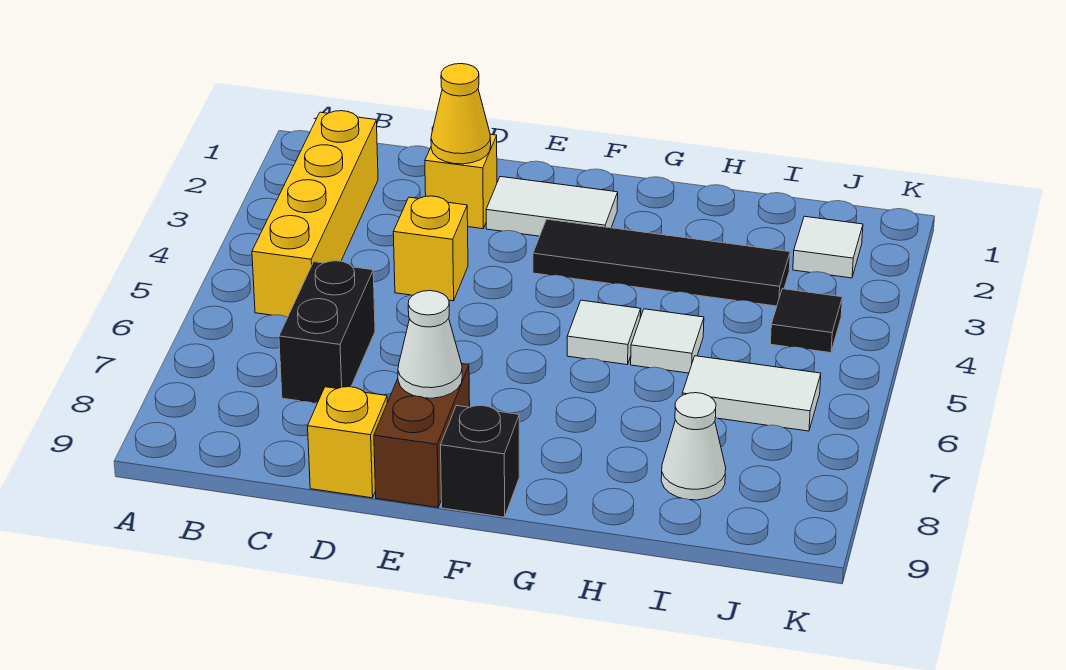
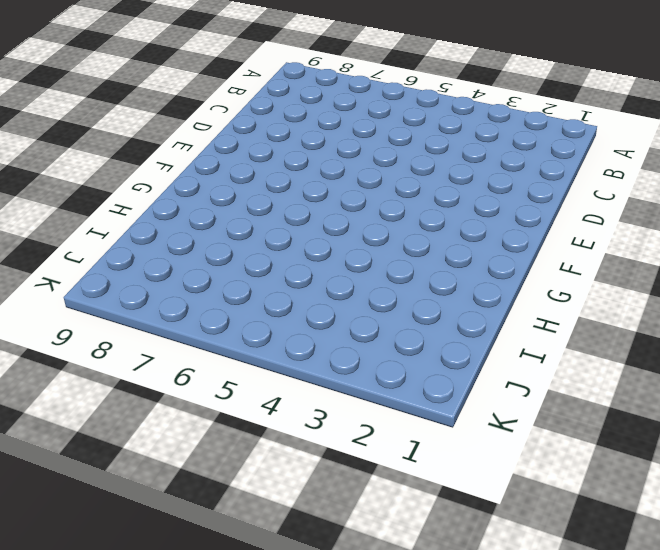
none -> yellow brick B2:B5 level 1
none -> black brick C6:C7 level 1
none -> yellow brick D2 level 1

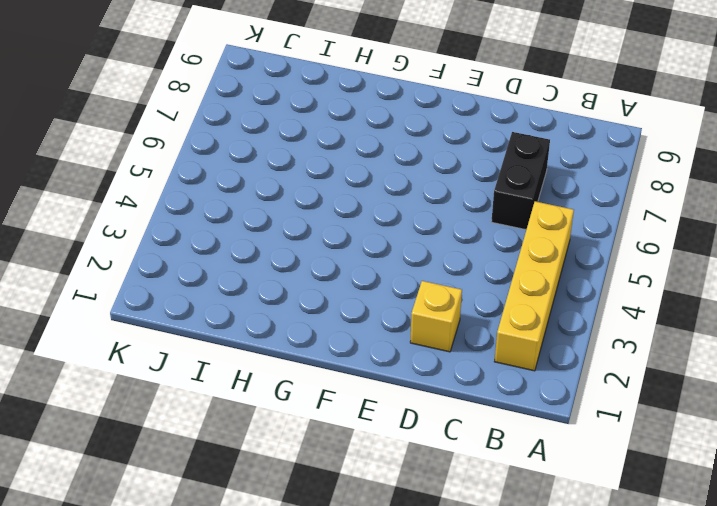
none -> yellow brick D4 level 1
none -> yellow brick D9 level 1
none -> white tile E2:F2 level 1

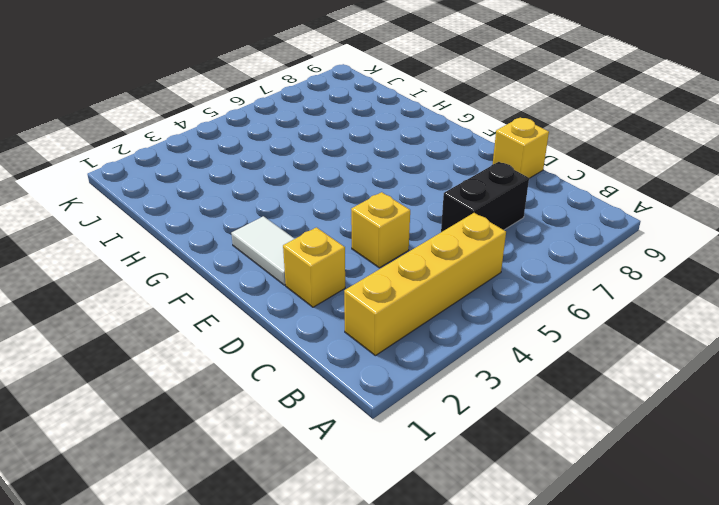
none -> brown brick E8:E9 level 1
none -> black tile F3:I3 level 1
none -> black brick F9 level 1

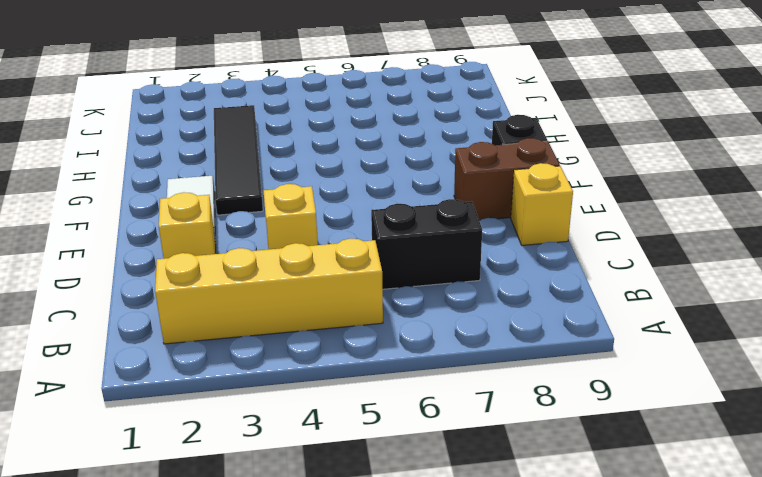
none -> white tile G5 level 1
none -> white tile H5 level 1
none -> white tile I6:J6 level 1

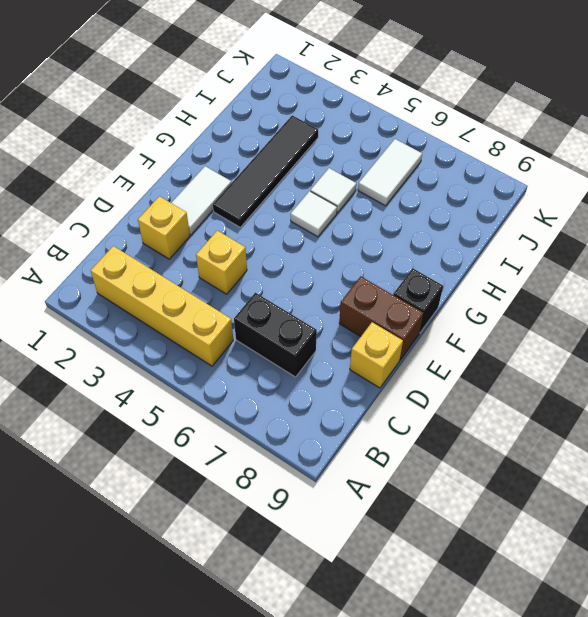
none -> white cone I8 level 1
none -> white tile J2 level 1
none -> black tile J4 level 1

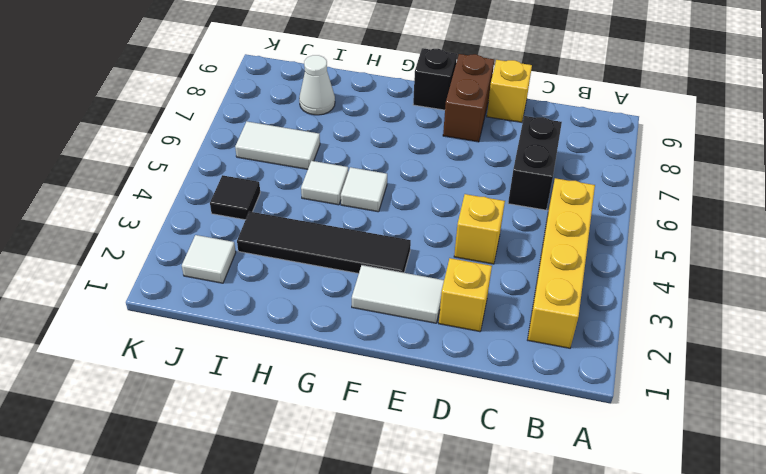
none -> yellow cone D2 level 2
none -> white cone E8 level 2

